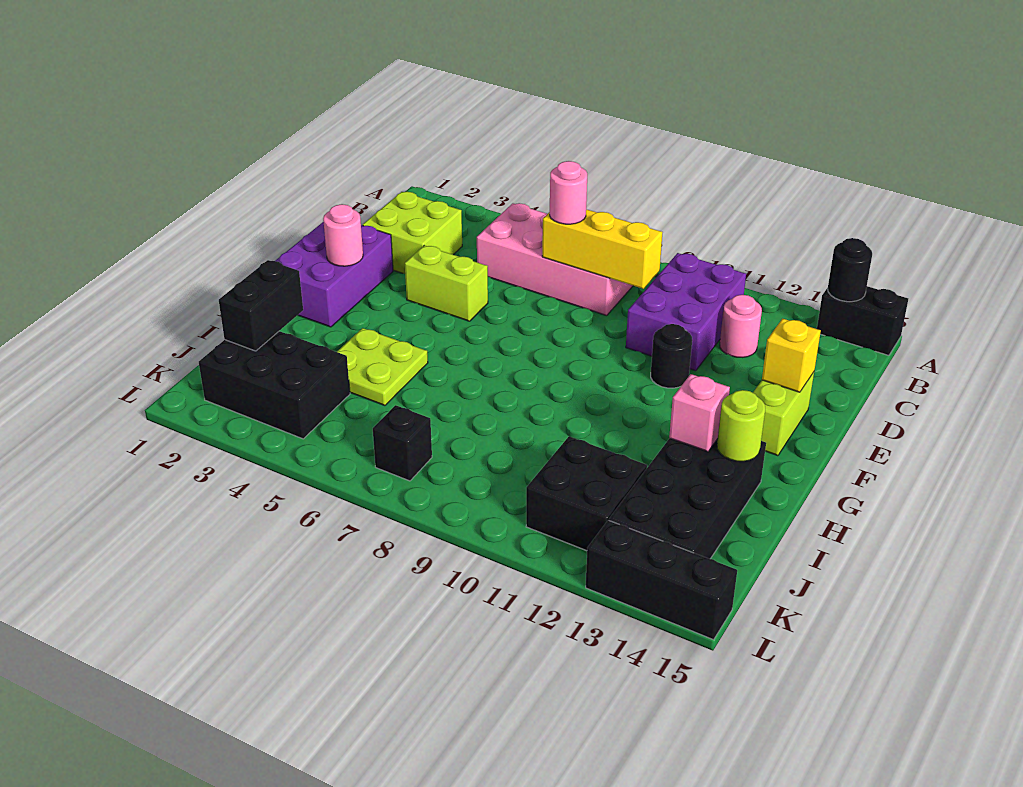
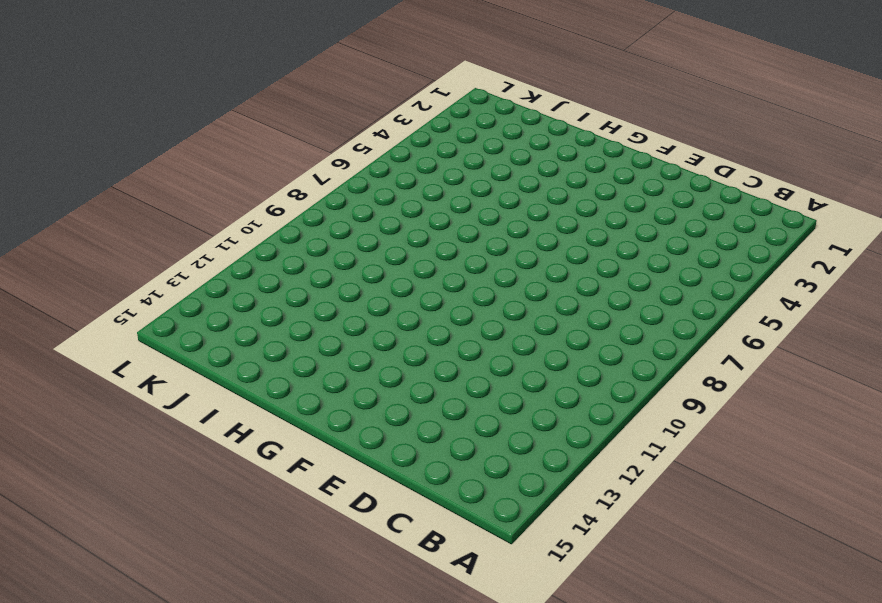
none -> black brick A14:A15 level 1
none -> pink brick B5:C8 level 1
none -> purple brick B10:D11 level 1

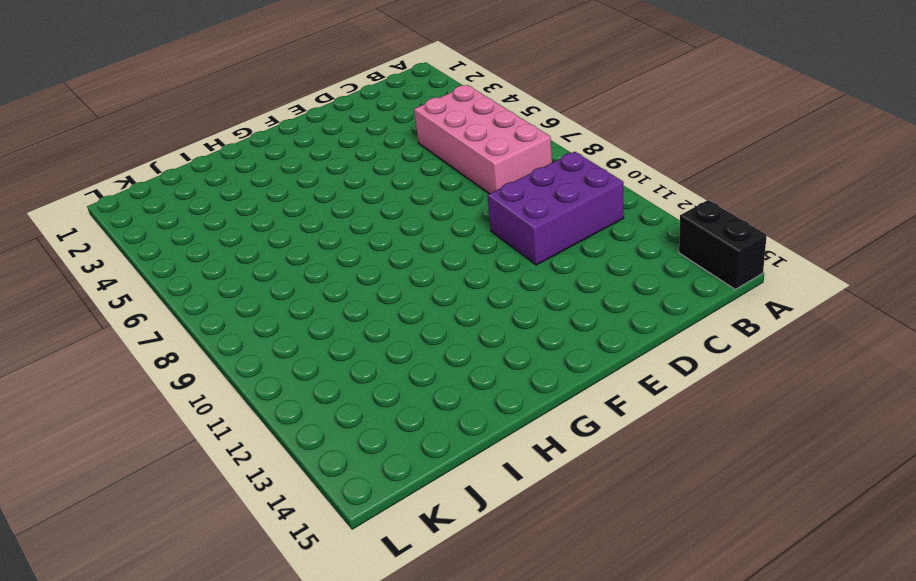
none -> lime brick C2:D3 level 1
none -> pink round brick C12 level 1
none -> purple brick E1:G2 level 1

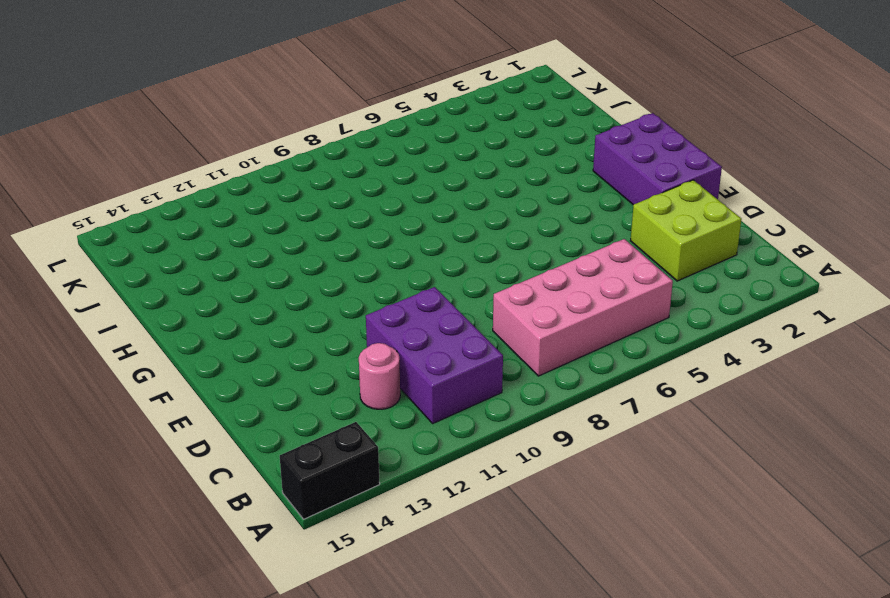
none -> lime brick E4:E5 level 1
none -> black round brick E11 level 1
none -> lime brick E14:F14 level 1

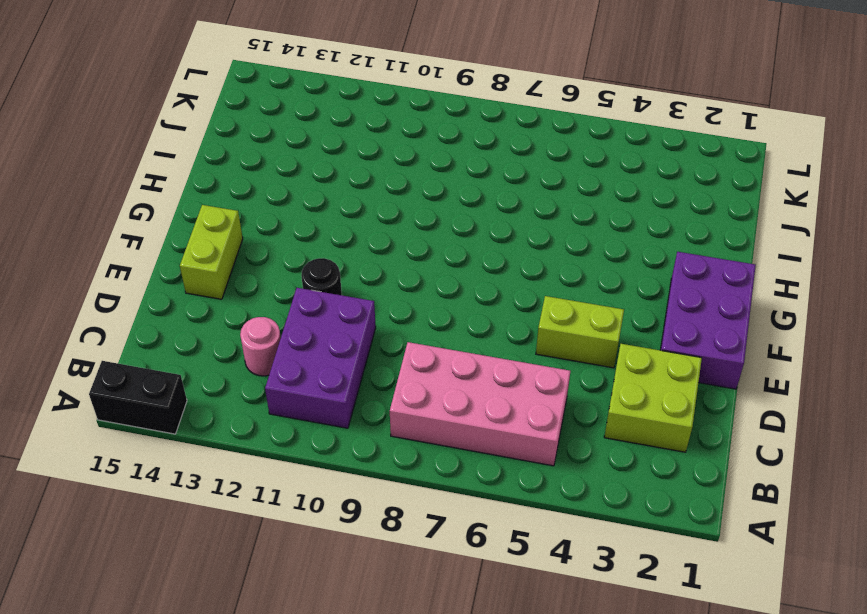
none -> lime plate H4:I5 level 1
none -> black brick H13:K14 level 1
none -> black brick J2:K4 level 1

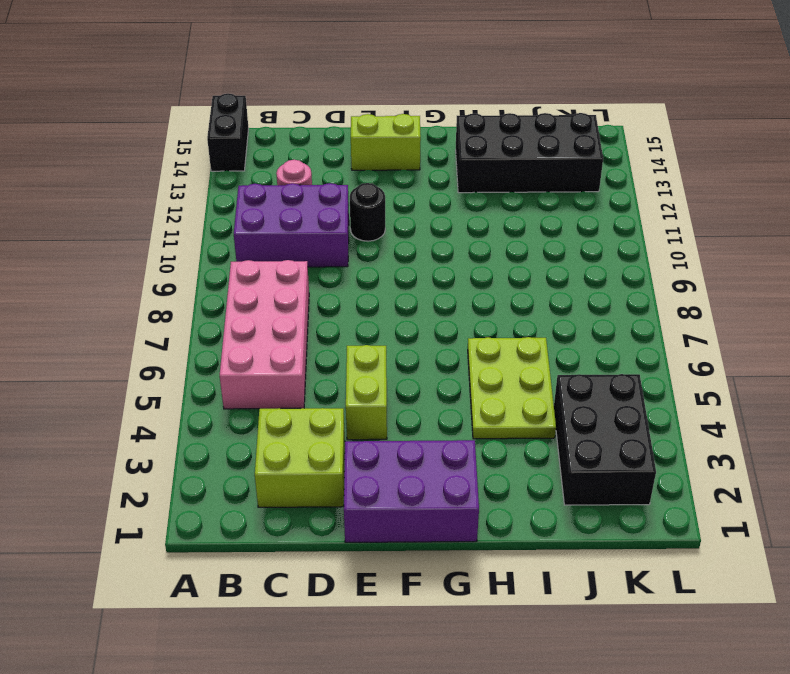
lime plate H4:I6 level 1 -> lime plate H4:I5 level 1
none -> black brick J11:K12 level 1
none -> black brick K7 level 1
none -> black brick L13:L15 level 1

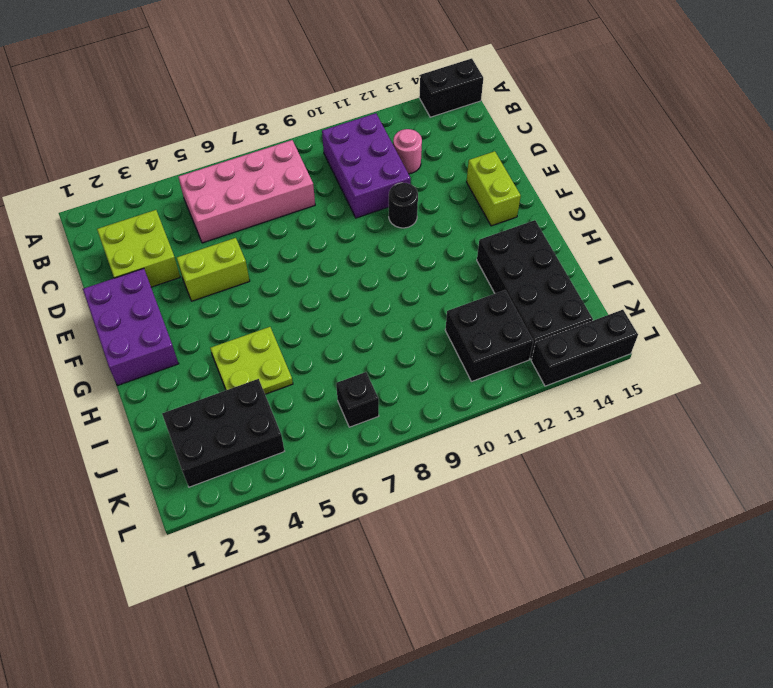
none -> black round brick A14 level 2
none -> yellow brick C7:C9 level 2
none -> yellow brick E14 level 2

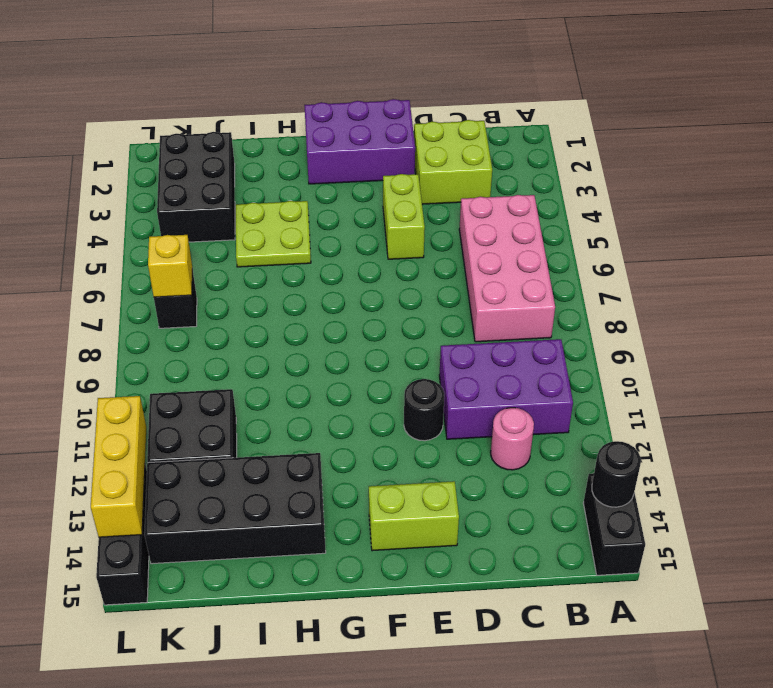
yellow brick K7 level 2 -> yellow brick E14 level 2
yellow brick L12:L14 level 2 -> yellow brick C7:C9 level 2
none -> pink round brick F2 level 2
none -> pink brick H13 level 2
none -> lime round brick H14 level 2

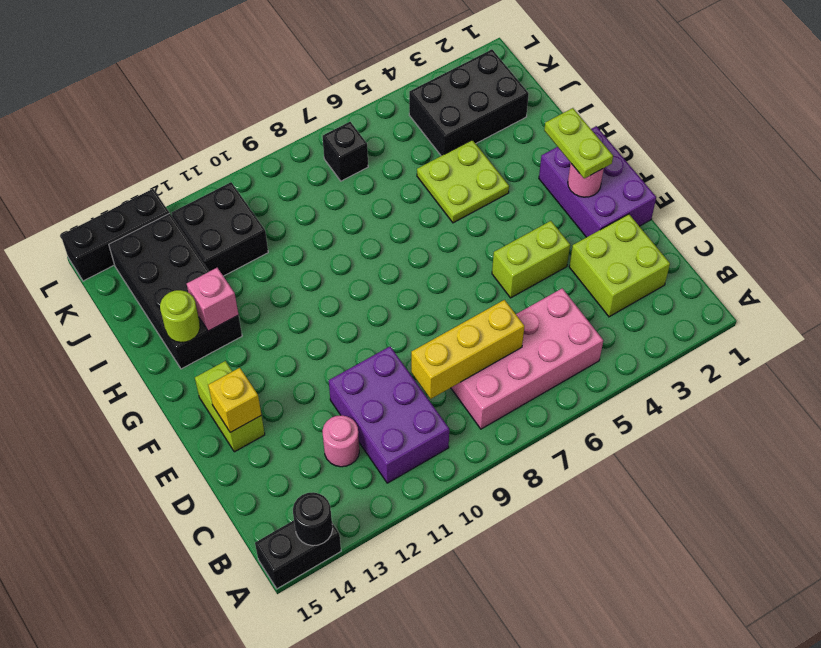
lime plate F2:G2 level 3 -> none
none -> black round brick E11 level 1
none -> black brick I2:J2 level 2
none -> pink round brick C7 level 3

